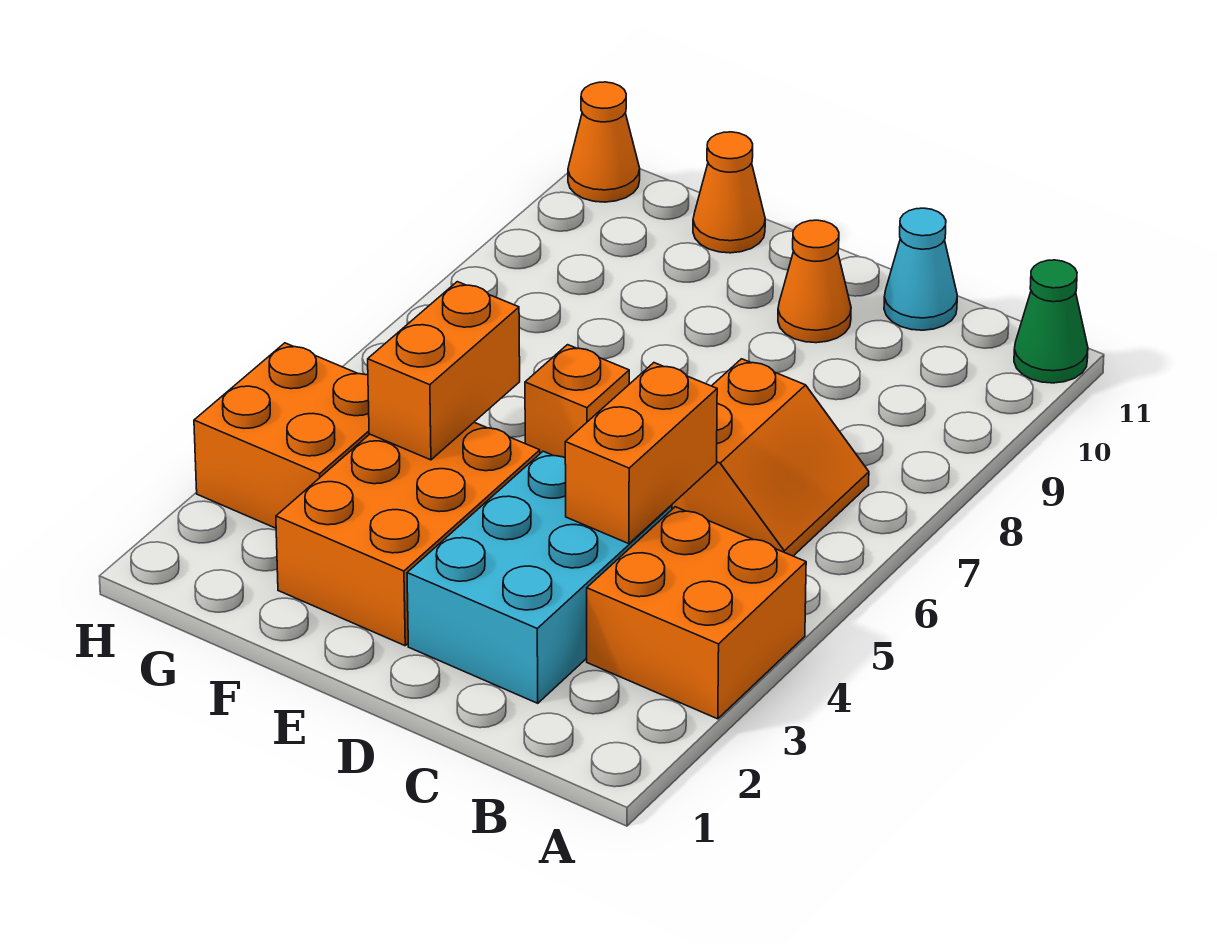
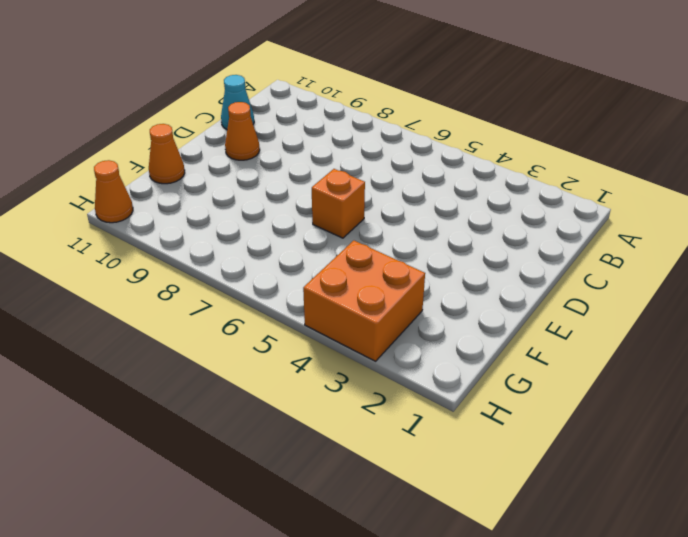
none -> orange brick A3:B4 level 1
none -> green cone A11 level 1
none -> orange slope B6:C7 level 1 top C

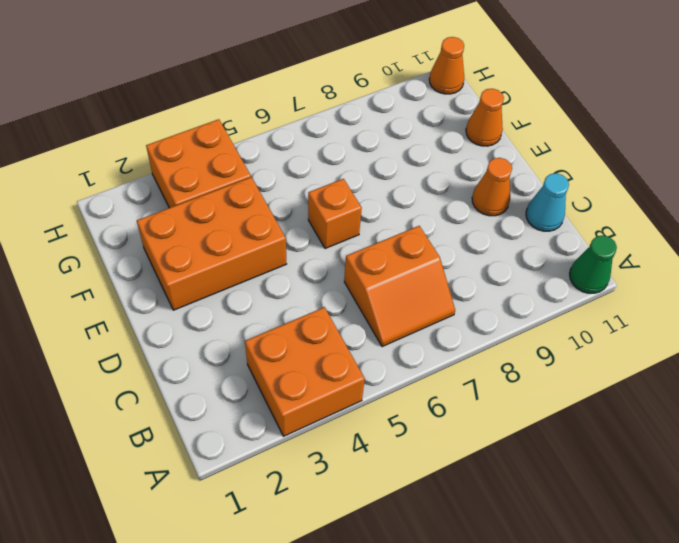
none -> cyan brick C2:D4 level 1
none -> orange brick C4:C5 level 2
none -> orange brick F4:F5 level 2

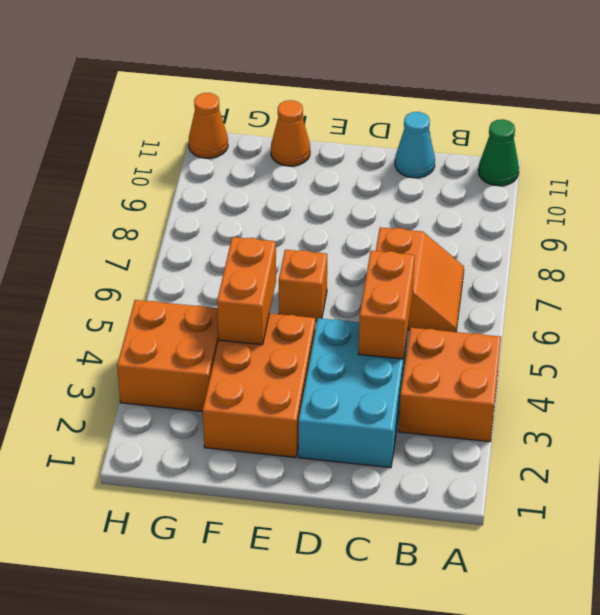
none -> orange cone D10 level 1

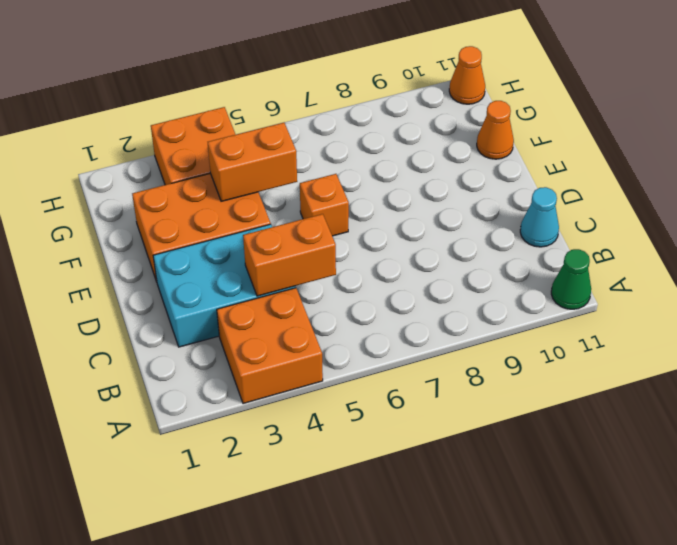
none -> orange slope B6:C7 level 1 top C
none -> orange cone D10 level 1

